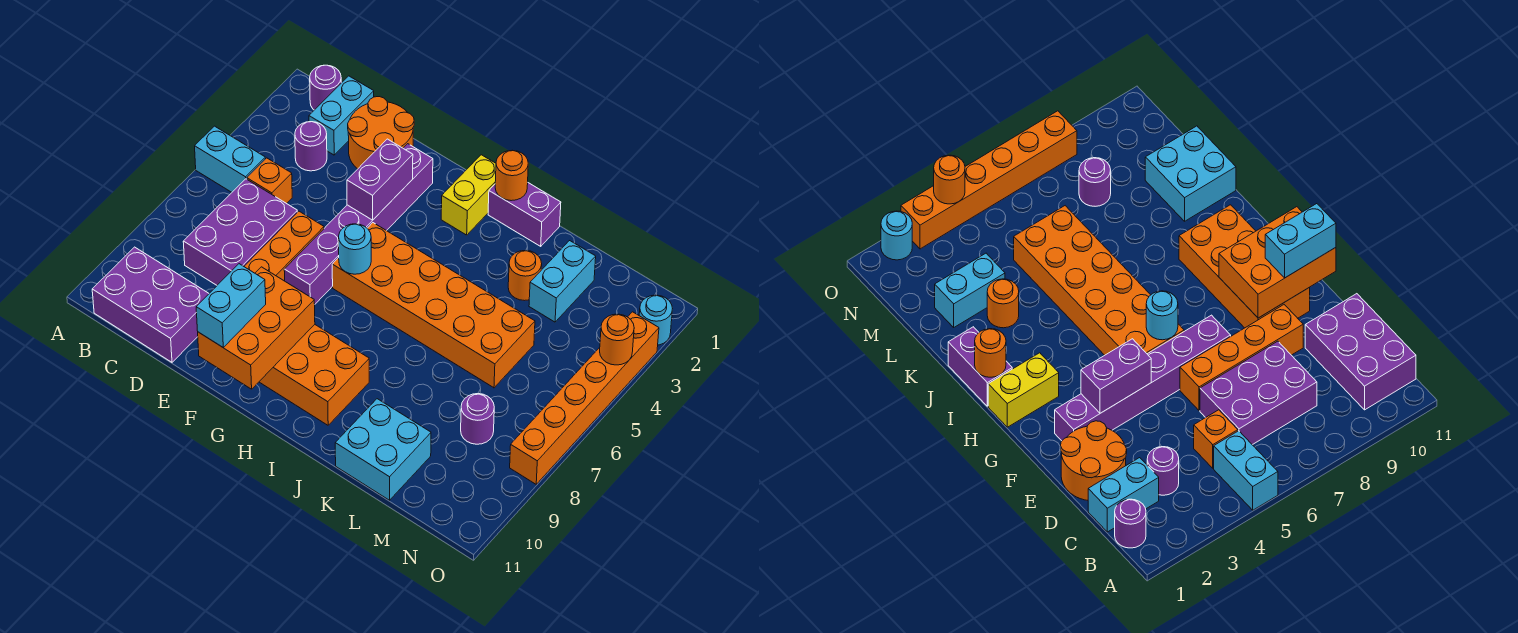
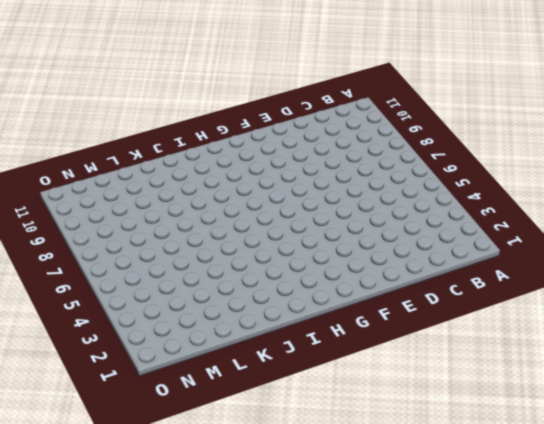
none -> cyan brick A5:B5 level 1
none -> purple round brick B1 level 1
none -> purple brick B10:D11 level 1

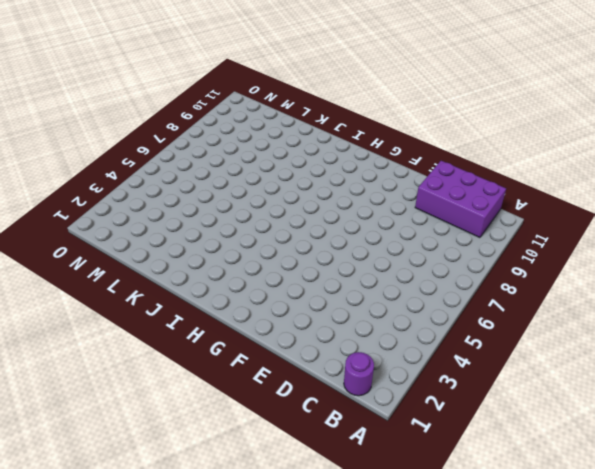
none -> cyan brick A5:B5 level 1
none -> cyan brick C1:C2 level 1
none -> purple round brick C3 level 1

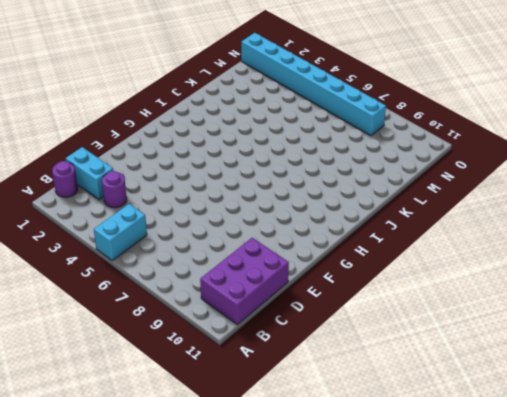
cyan brick N1:N8 level 1 -> none
none -> orange brick C5 level 1
none -> purple brick C6:D8 level 1
none -> orange round brick D1:E2 level 1

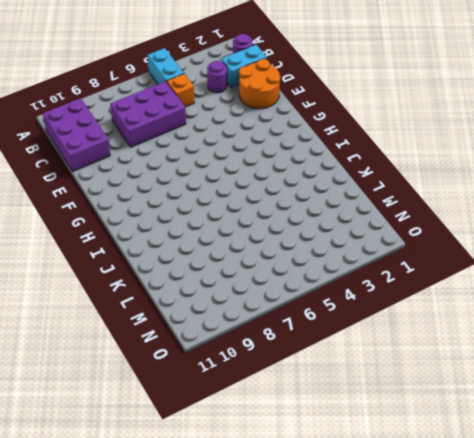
none -> orange brick E6:E9 level 1
none -> purple brick F2:F7 level 1
none -> orange brick F9:I10 level 1

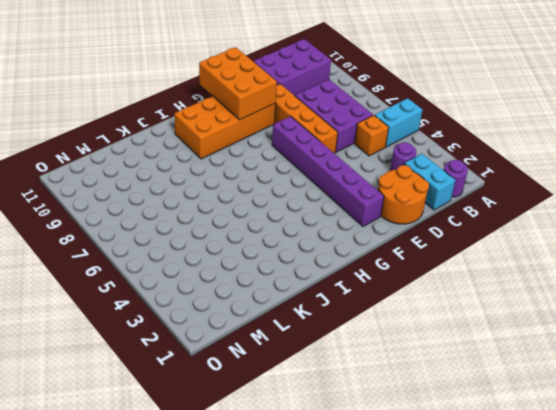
none -> orange brick G5:L6 level 1
none -> yellow brick H1:H2 level 1
none -> purple brick I1:J1 level 1

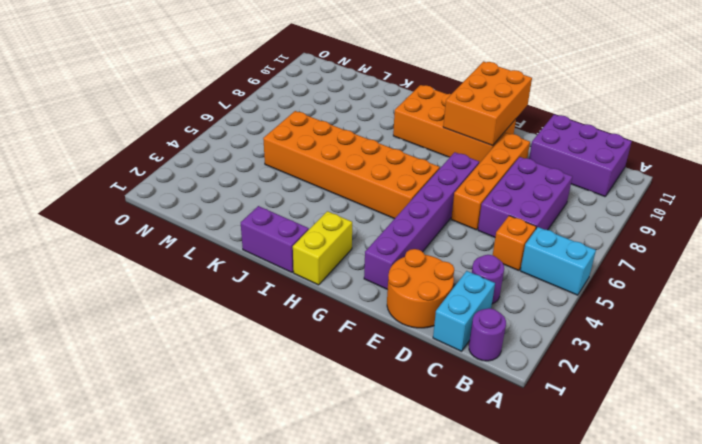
none -> orange round brick K3 level 1
none -> cyan brick K10:L11 level 1
none -> cyan brick L2:L3 level 1

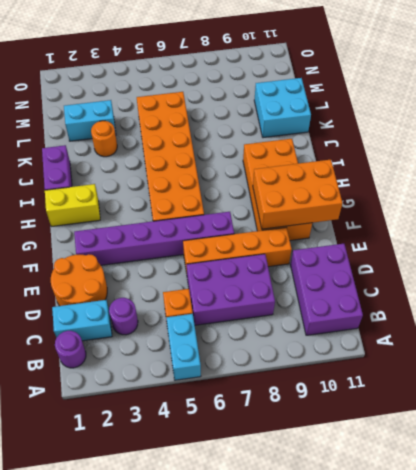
none -> purple round brick M8 level 1
none -> cyan round brick O2 level 1
none -> orange brick O3:O8 level 1

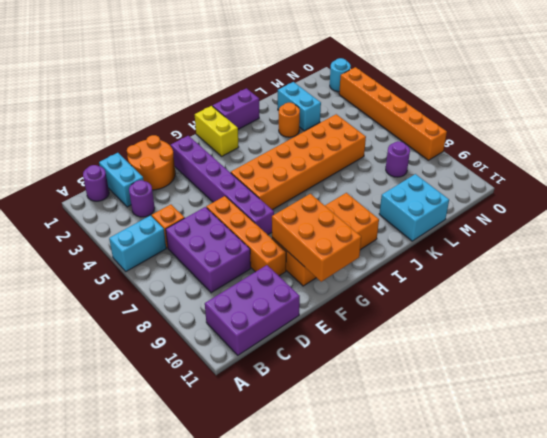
none -> purple brick F3:F4 level 2
none -> cyan round brick G6 level 2
none -> orange round brick I1 level 2

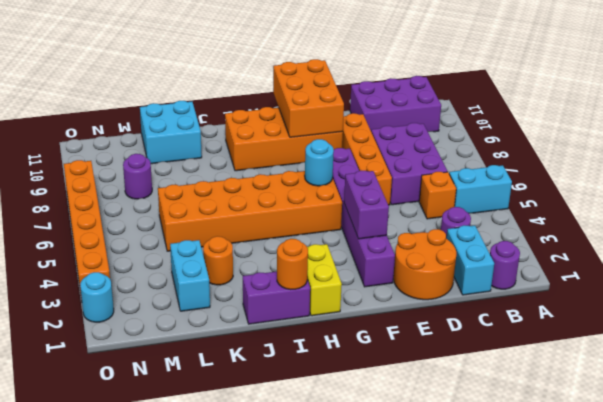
none -> orange round brick O4 level 2
none -> cyan brick F10:F11 level 3

